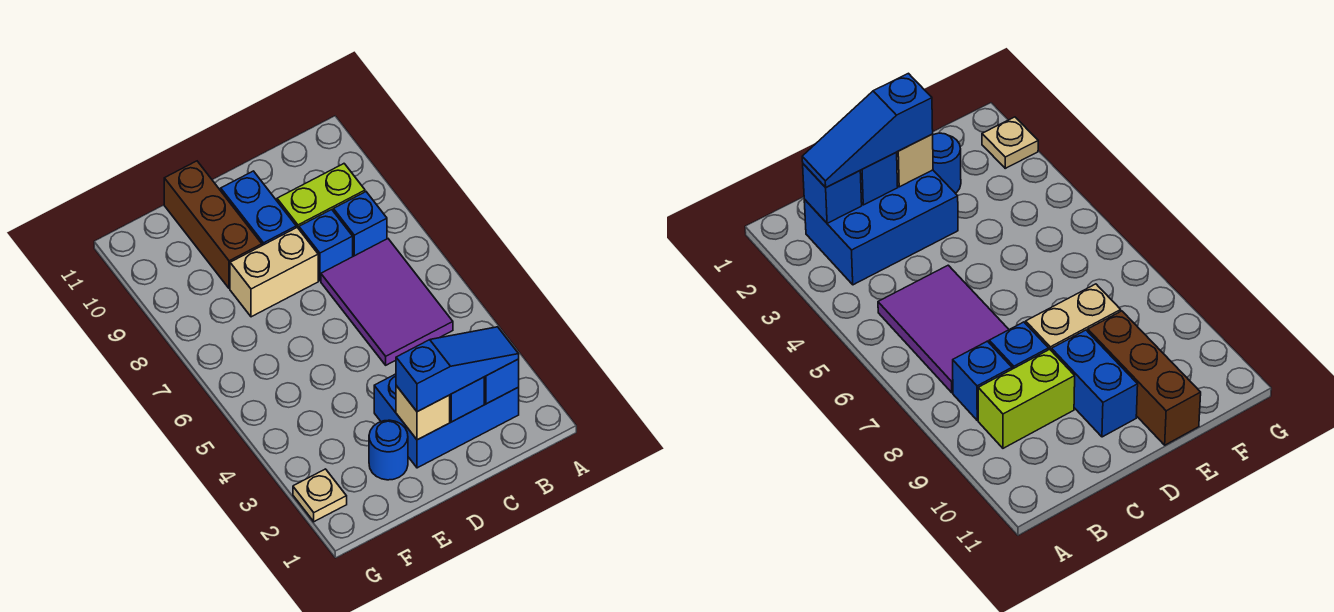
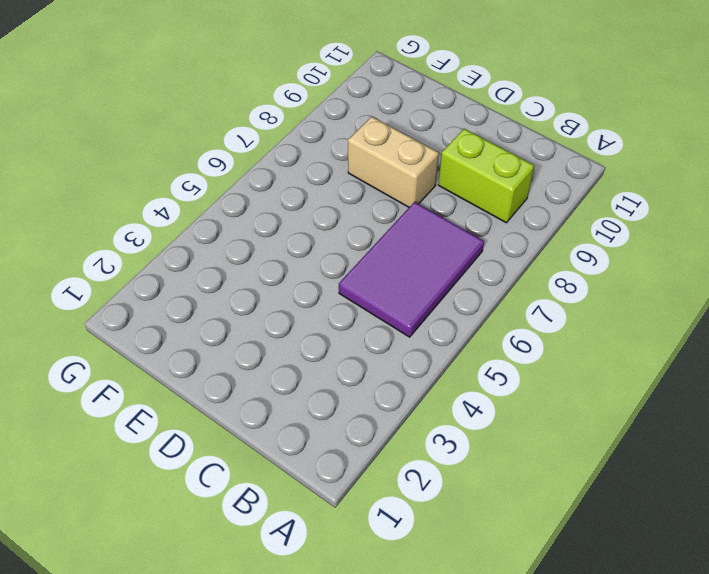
none -> blue brick B2:D3 level 1
none -> blue brick B8 level 1
none -> blue brick C8 level 1

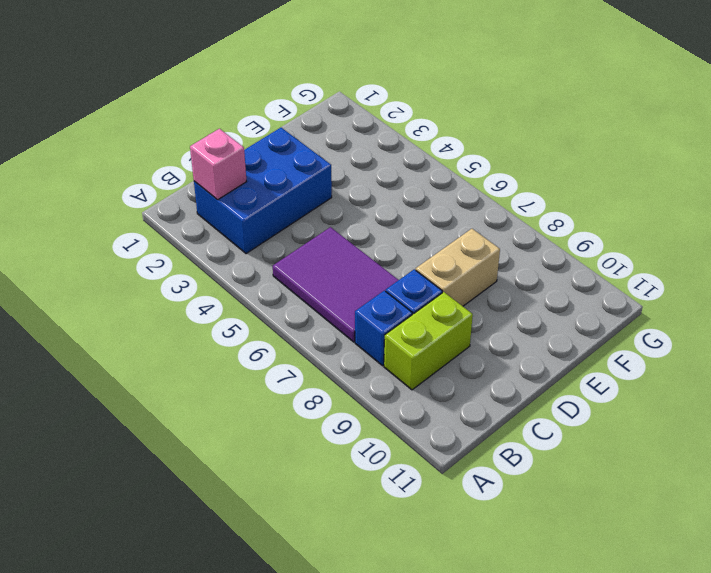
pink brick B2 level 2 -> blue brick B2 level 2
none -> blue brick D9:D10 level 1
none -> blue round brick E2 level 1
none -> brown brick E9:E11 level 1

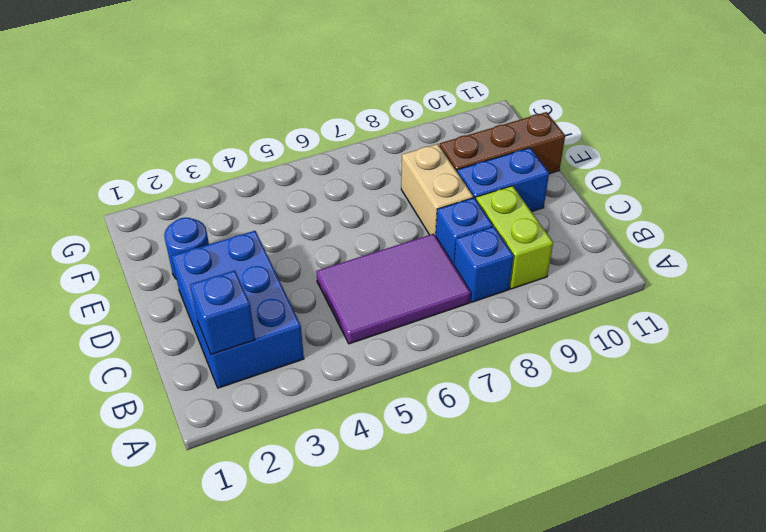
none -> tan plate G2 level 1
none -> blue brick C2 level 2
none -> tan brick D2 level 2

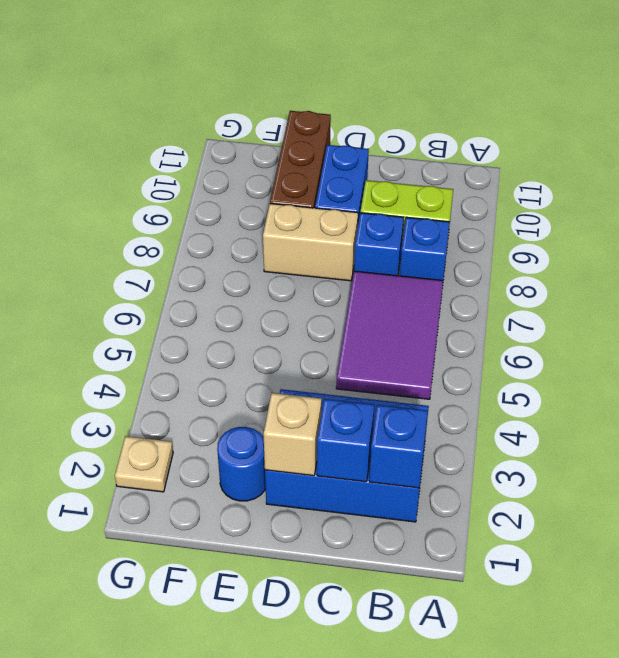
none -> blue slope B2:D2 level 3 top D

